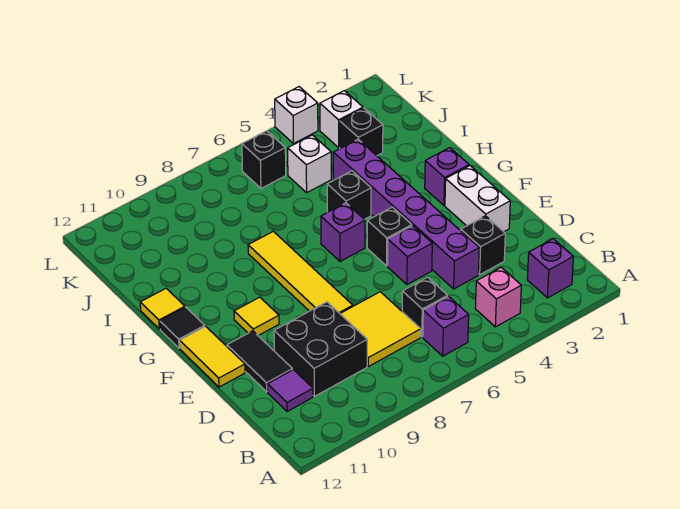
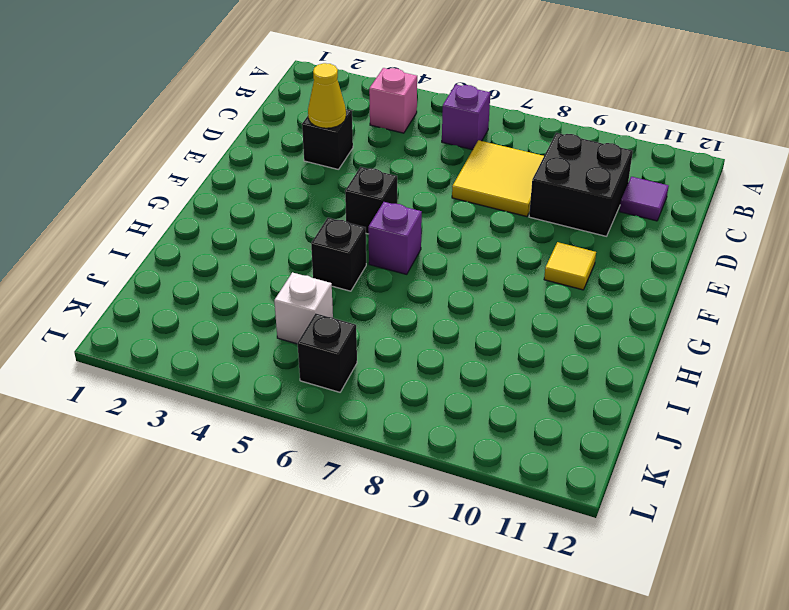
yellow cone D3 level 2 -> none
none -> purple brick B2 level 1
none -> black brick C6 level 1
none -> purple brick D4:I4 level 1

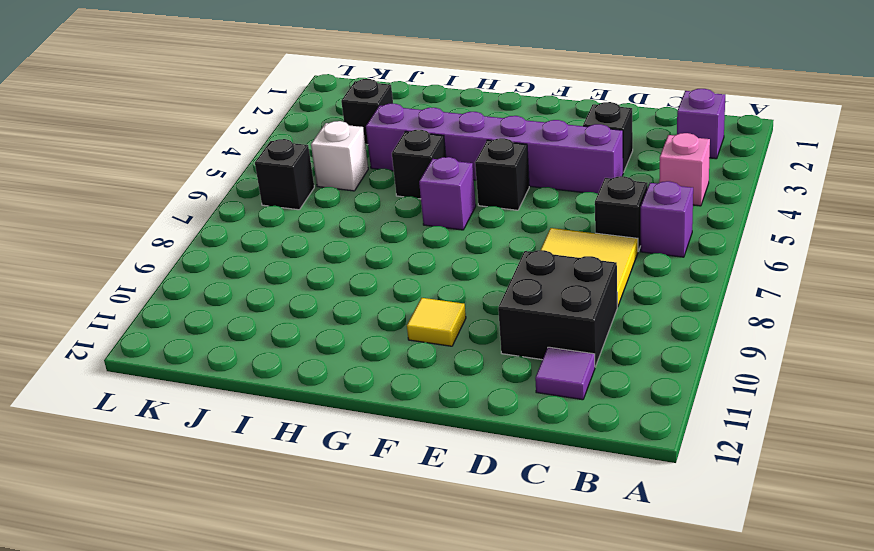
none -> black tile D11:E11 level 1
none -> white brick E2:F2 level 1
none -> purple brick E5 level 1

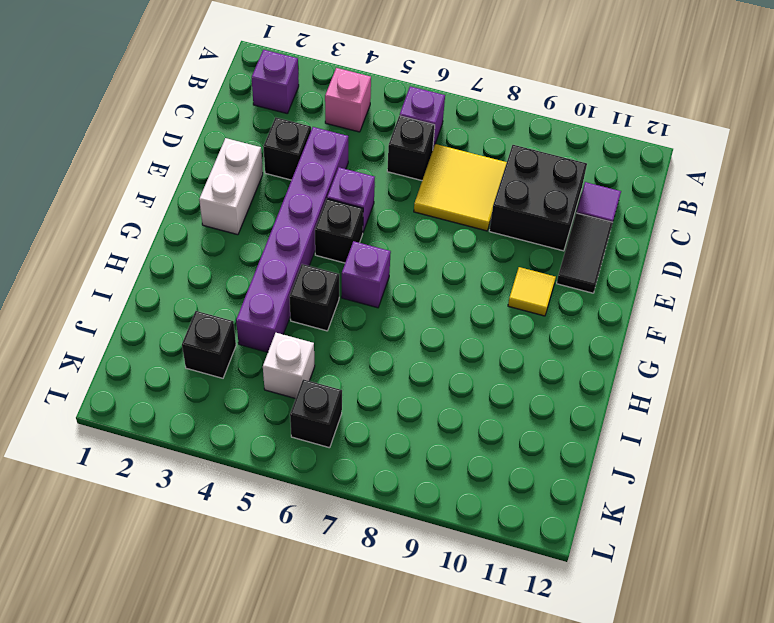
none -> yellow tile E8:H8 level 1
none -> yellow tile E12:F12 level 1
none -> purple brick G2 level 1

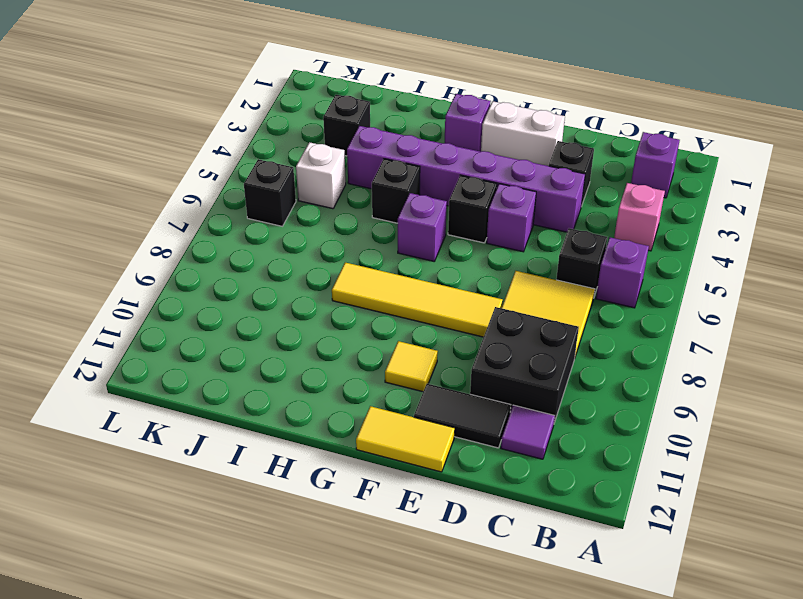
none -> black tile G12 level 1
none -> yellow tile H12 level 1
none -> white brick K3 level 1

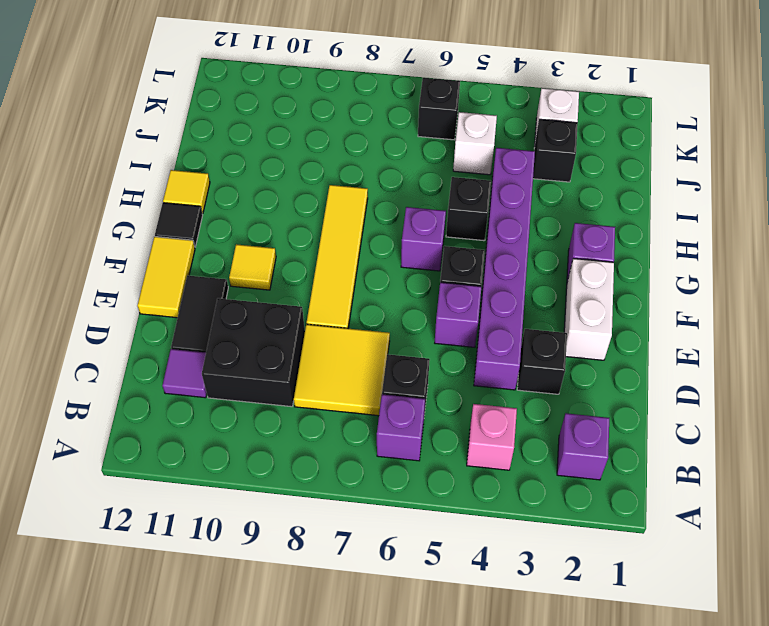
none -> white brick L4 level 1

